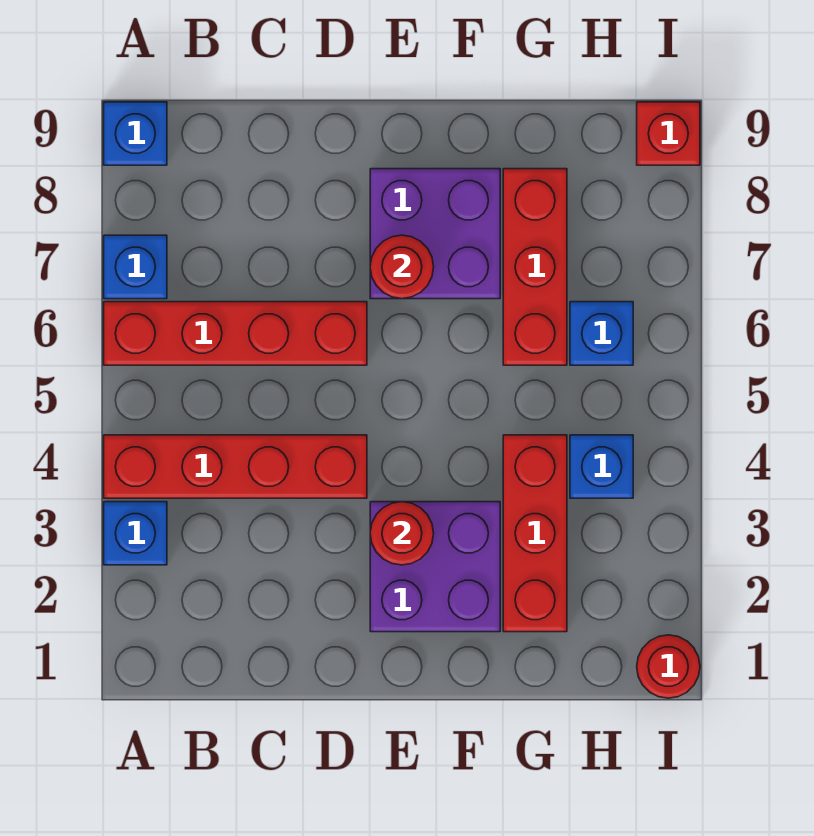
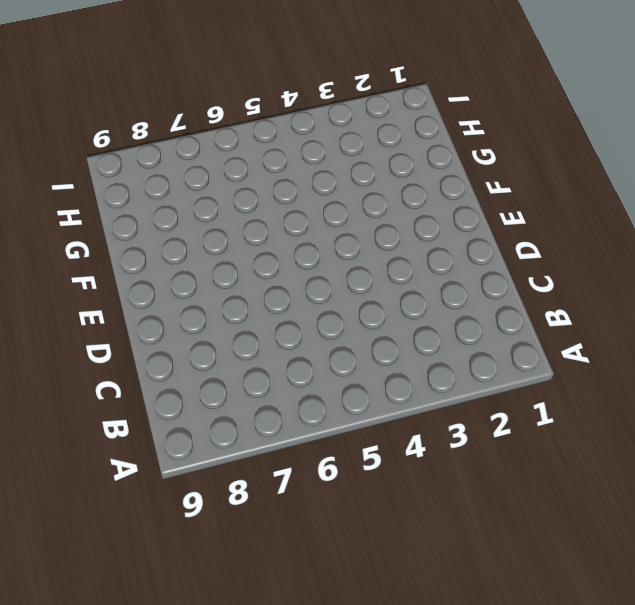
none -> blue brick A3 level 1
none -> red brick A4:D4 level 1
none -> red brick A6:D6 level 1

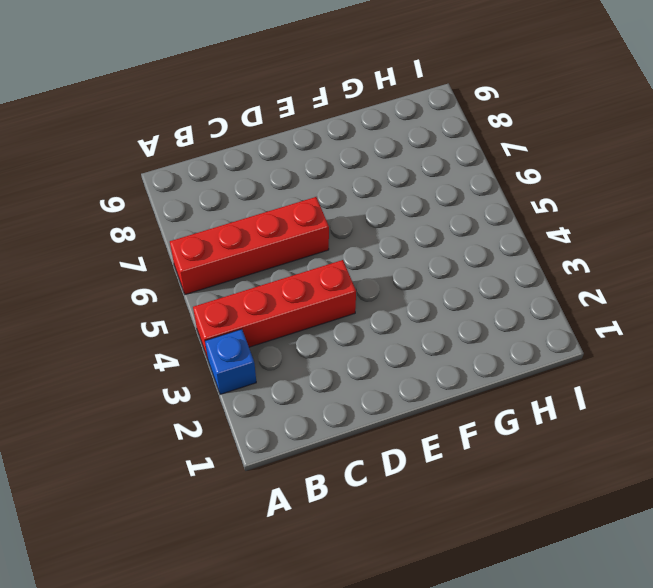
none -> blue brick A7 level 1
none -> blue brick A9 level 1
none -> purple brick E2:F3 level 1

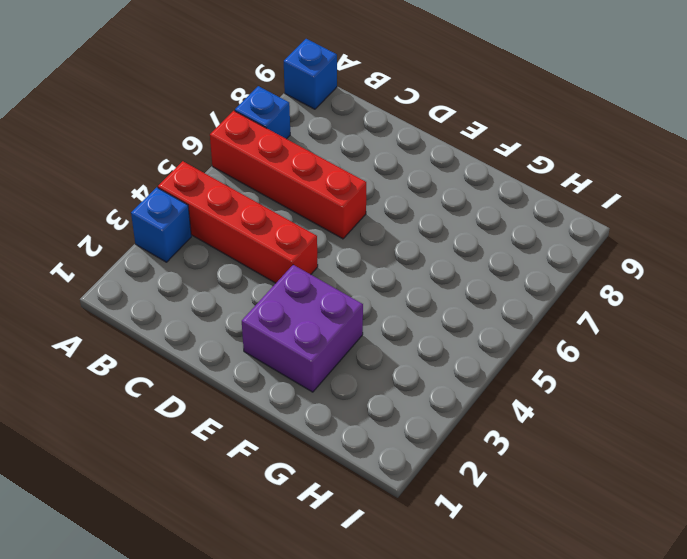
none -> purple brick E7:F8 level 1
none -> red brick G2:G4 level 1
none -> red brick G6:G8 level 1

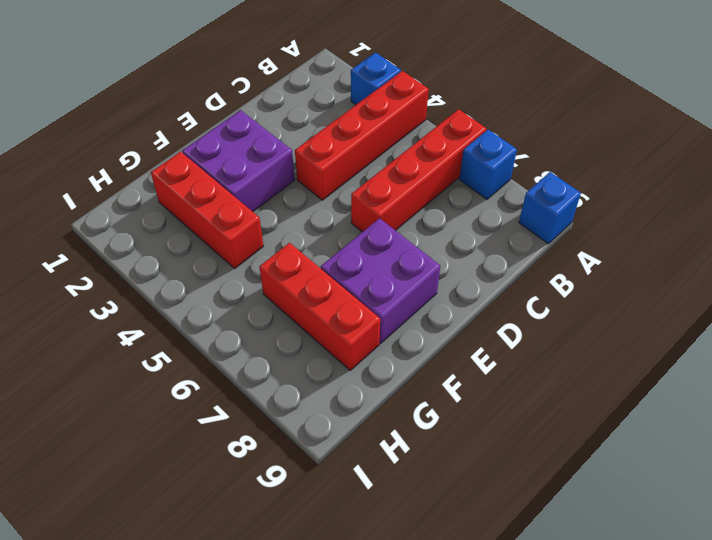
none -> blue brick H4 level 1
none -> blue brick H6 level 1
none -> red round brick I1 level 1

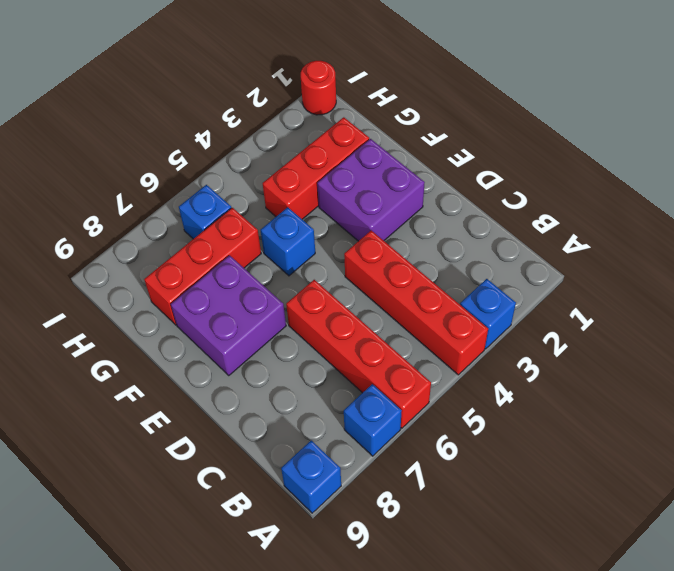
blue brick F5 level 1 -> blue brick H4 level 1
none -> red brick I9 level 1
none -> red round brick E3 level 2
none -> red round brick E7 level 2

